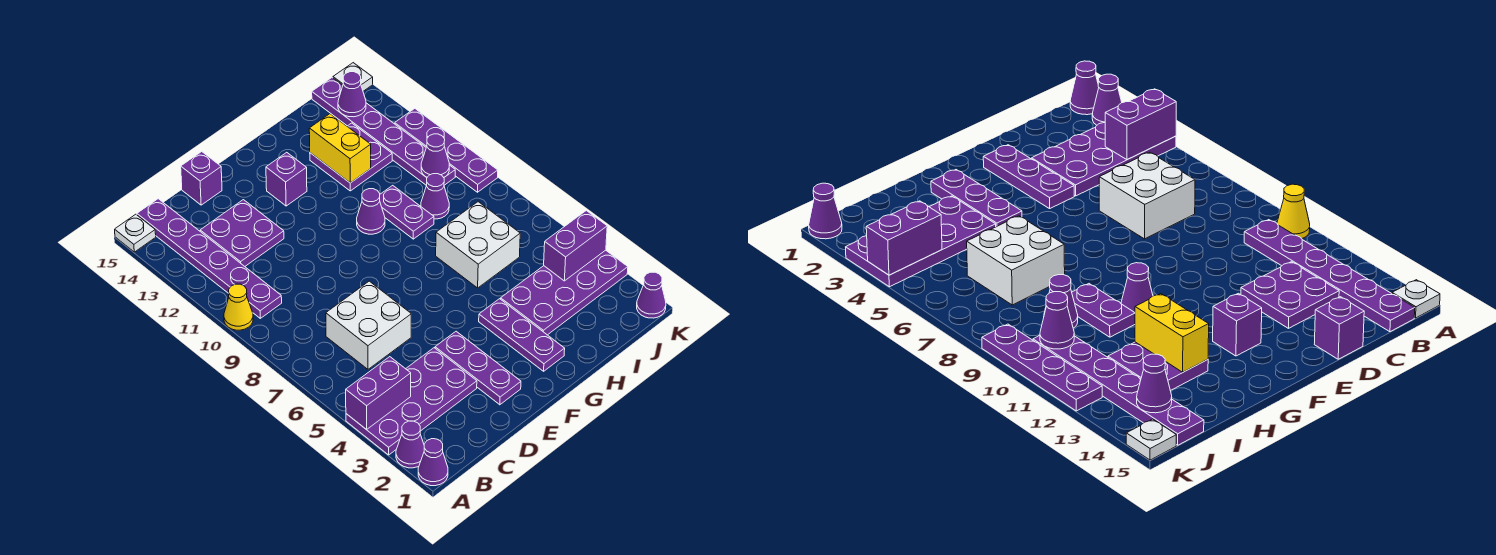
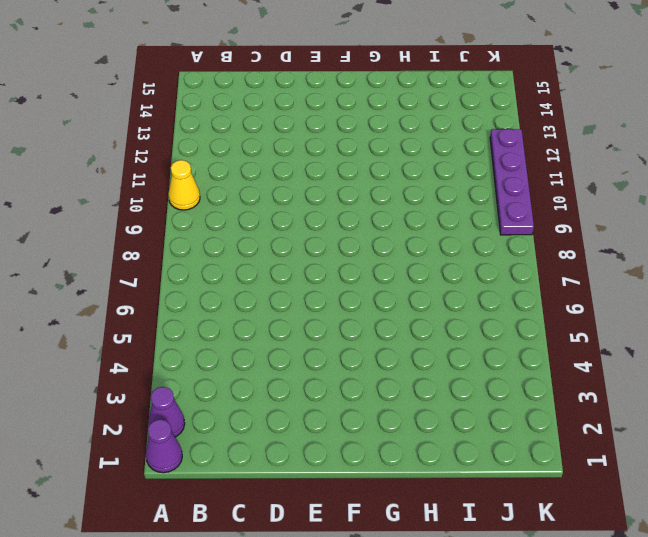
none -> purple plate A3:D4 level 1
none -> white plate A15 level 1
none -> purple plate B10:B15 level 1

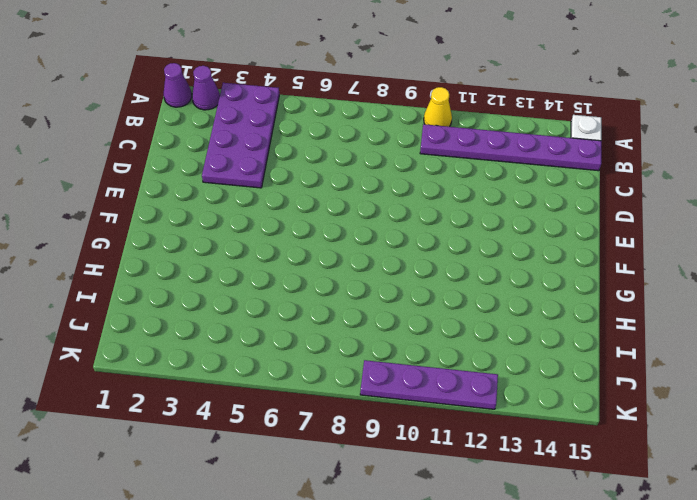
none -> white brick C6:D7 level 1
none -> purple plate C12:D13 level 1
none -> purple brick D15 level 1

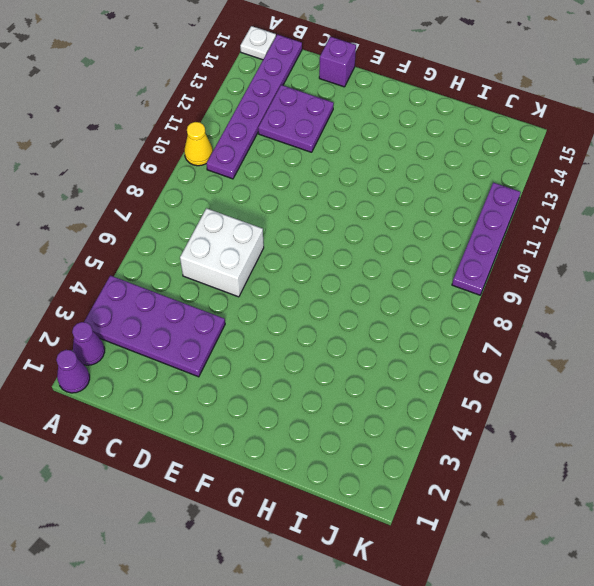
none -> purple plate E2:E4 level 1
none -> purple brick F13 level 1
none -> purple plate G2:G4 level 1

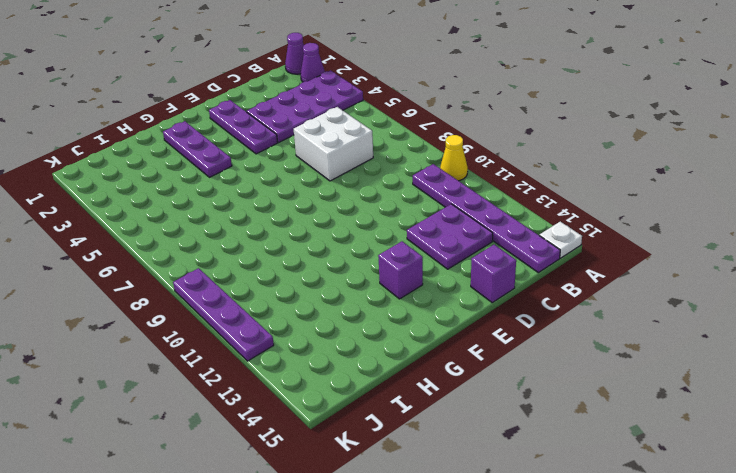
none -> purple cone G10 level 1
none -> purple plate H3:K4 level 1
none -> white brick H6:I7 level 1

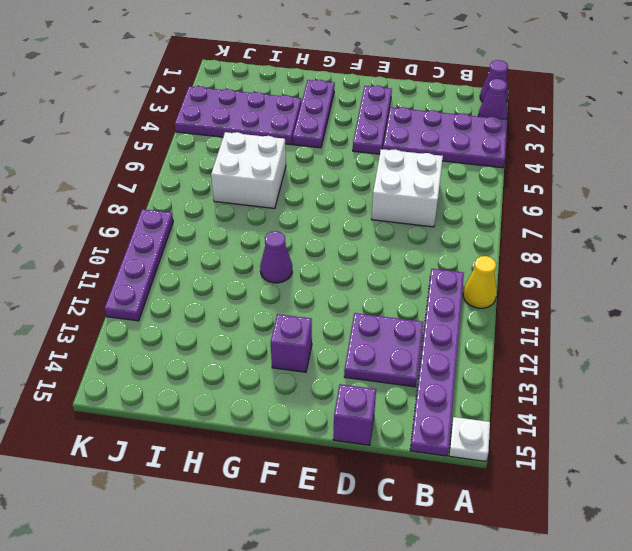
none -> purple plate H9:H10 level 1
none -> purple plate H12:I13 level 1
none -> purple cone I9 level 1

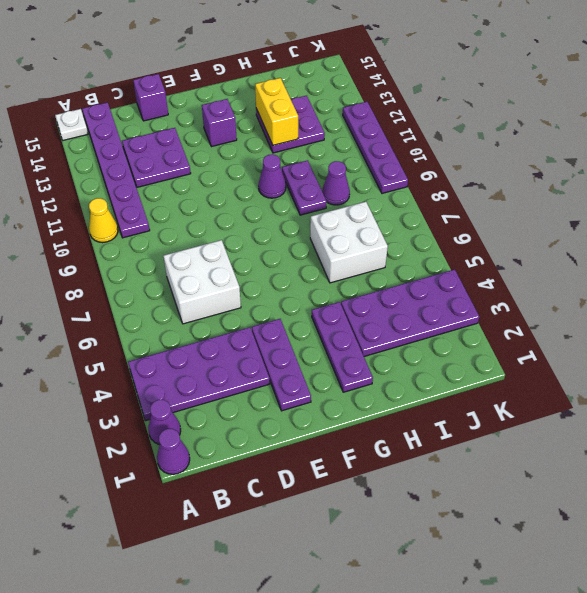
none -> purple plate J10:J15 level 1
none -> purple cone K1 level 1
none -> white plate K15 level 1

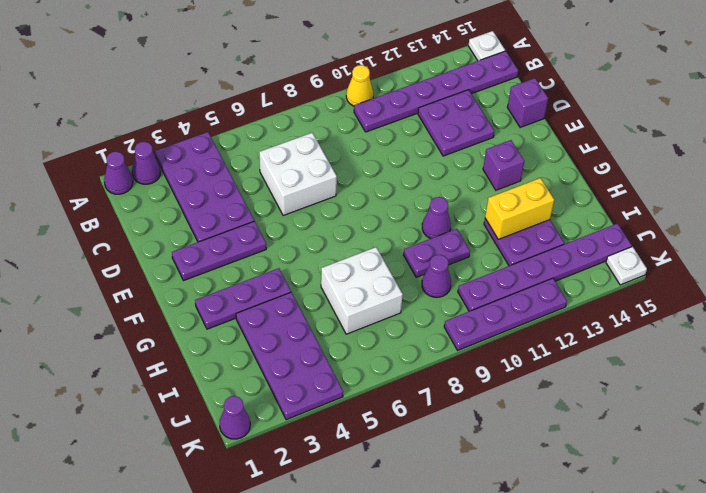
none -> purple brick A4:B4 level 2
none -> purple brick J4:K4 level 2
none -> purple cone J10 level 2

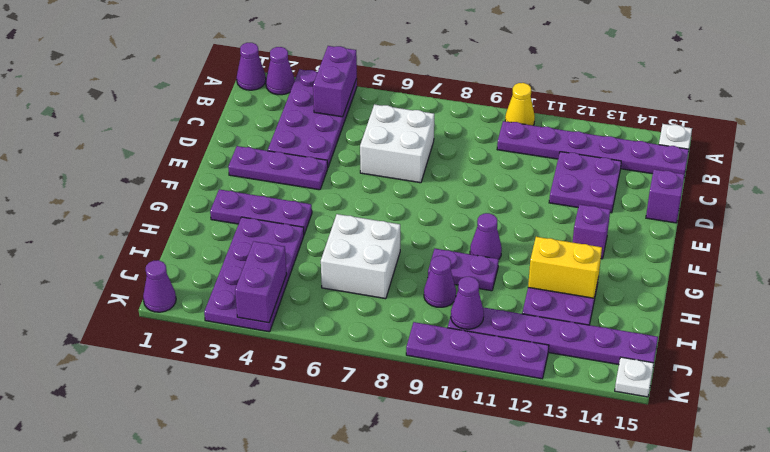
none -> purple cone J14 level 2

